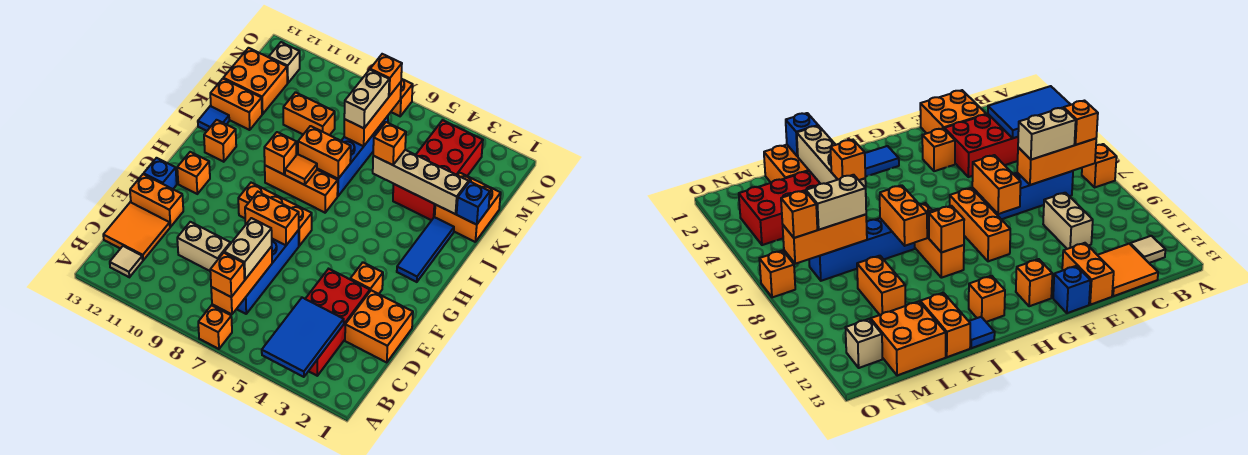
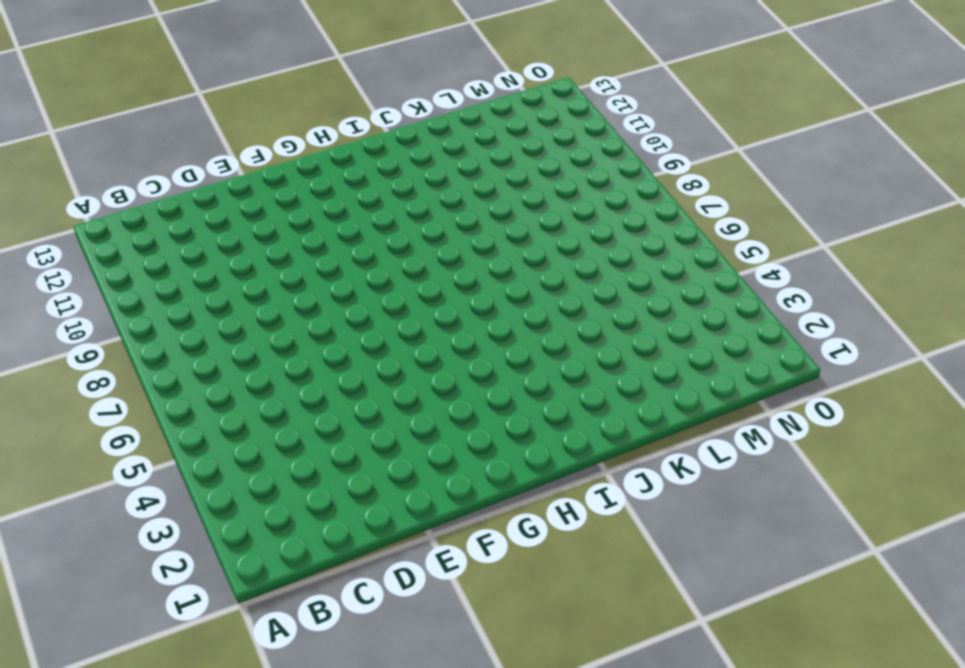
none -> orange brick A7 level 1
none -> red brick B3:E4 level 1
none -> tan tile B12 level 1
none -> blue brick C7:F7 level 1

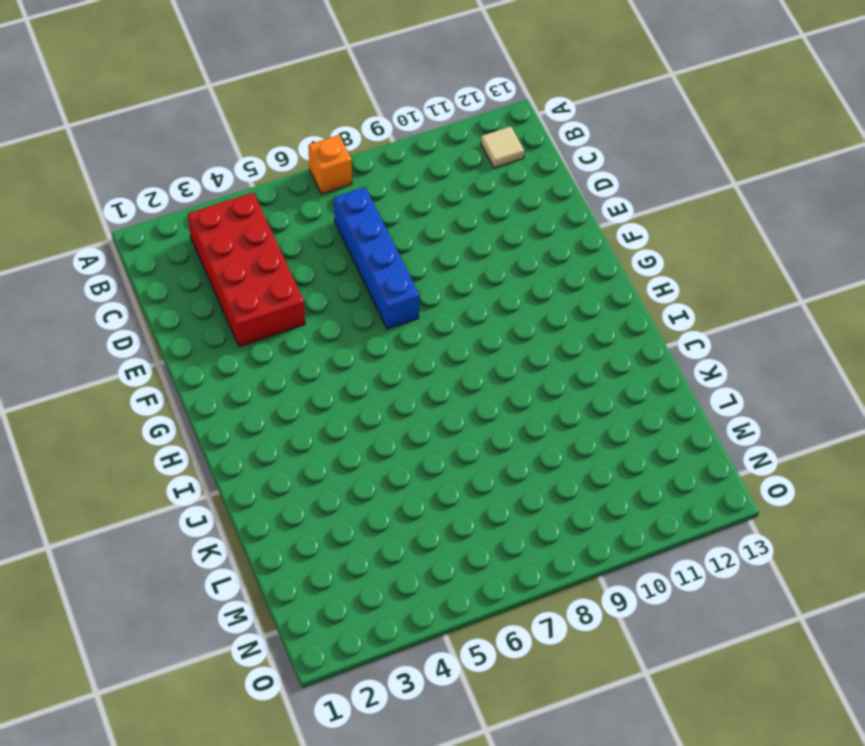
none -> orange tile C12:D13 level 1
none -> orange brick D1:E2 level 1
none -> tan brick D9:D10 level 1
none -> orange brick E12:E13 level 1

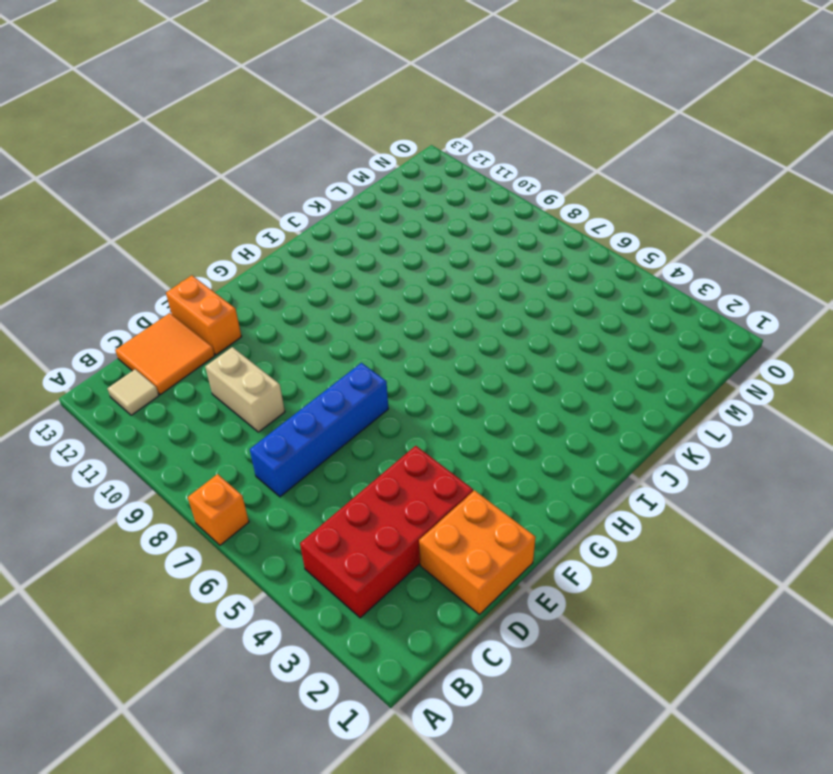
none -> orange brick F3 level 1
none -> blue brick F13 level 1
none -> orange brick G7:G9 level 1
none -> orange brick G12 level 1

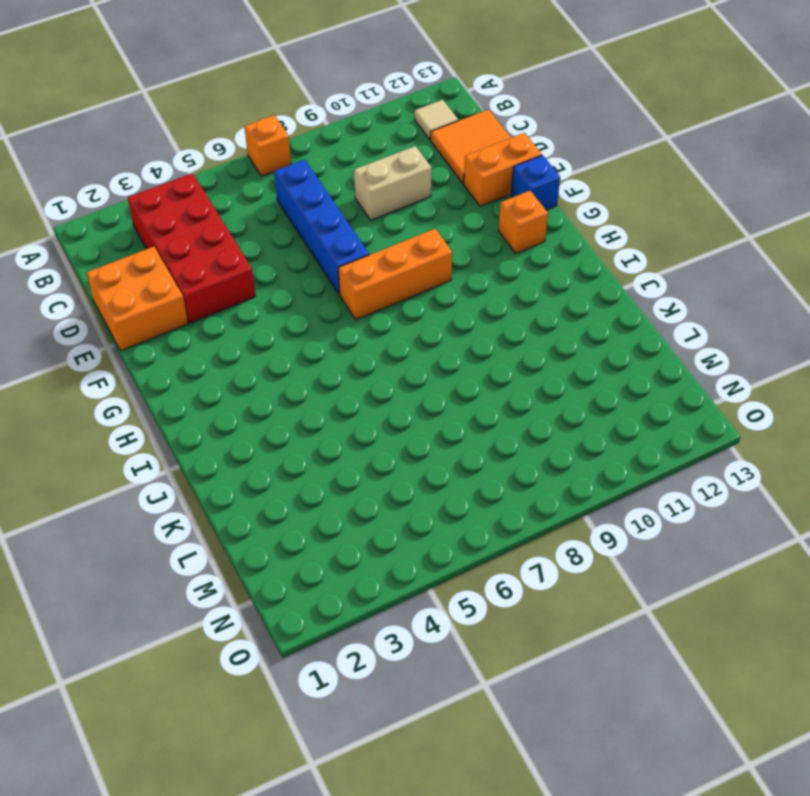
none -> orange brick F3 level 1
none -> blue tile H2:J2 level 1
none -> orange brick I7:I9 level 1
none -> orange brick I12 level 1

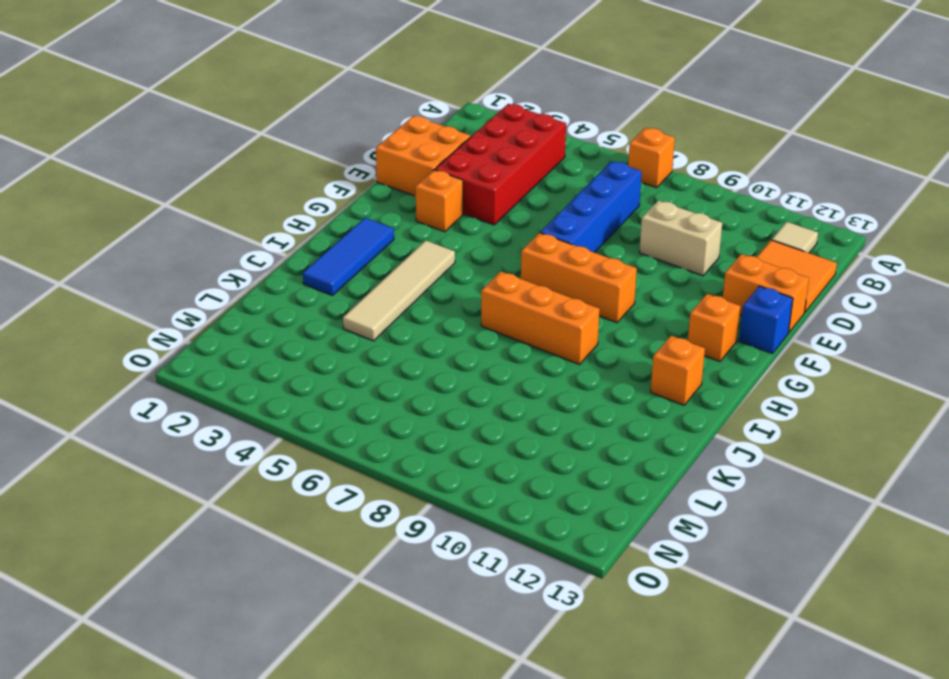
tan tile H4:K4 level 1 -> red brick K3:N4 level 1
none -> blue brick J7:M7 level 1
none -> blue tile J13 level 1
none -> orange brick K1:L2 level 1
none -> orange brick K12:K13 level 1

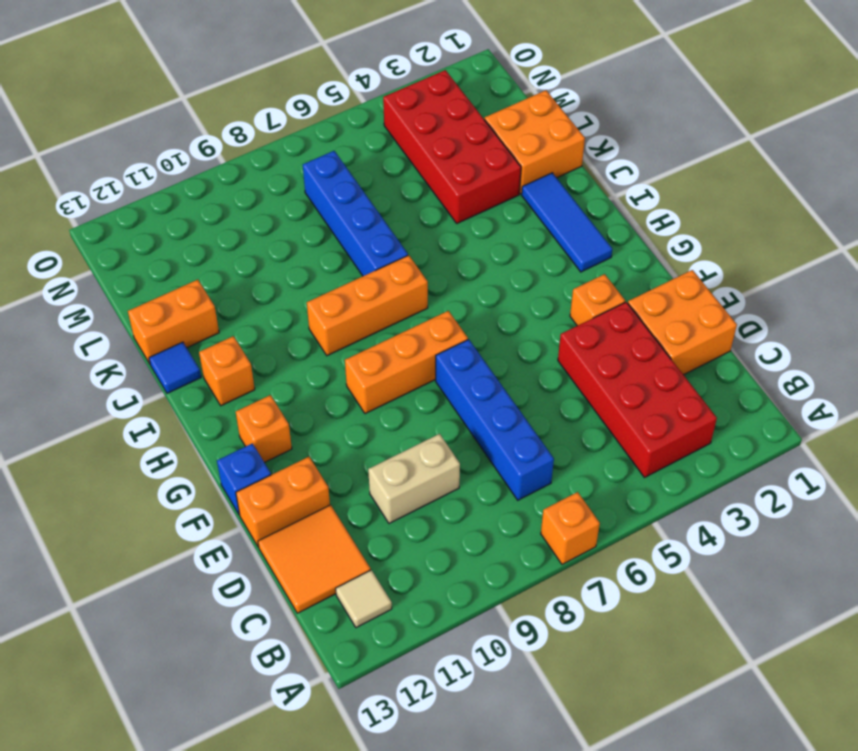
none -> orange brick L9:L10 level 1
none -> orange brick L12:M13 level 1
none -> tan brick N12 level 1
none -> orange brick O7 level 1

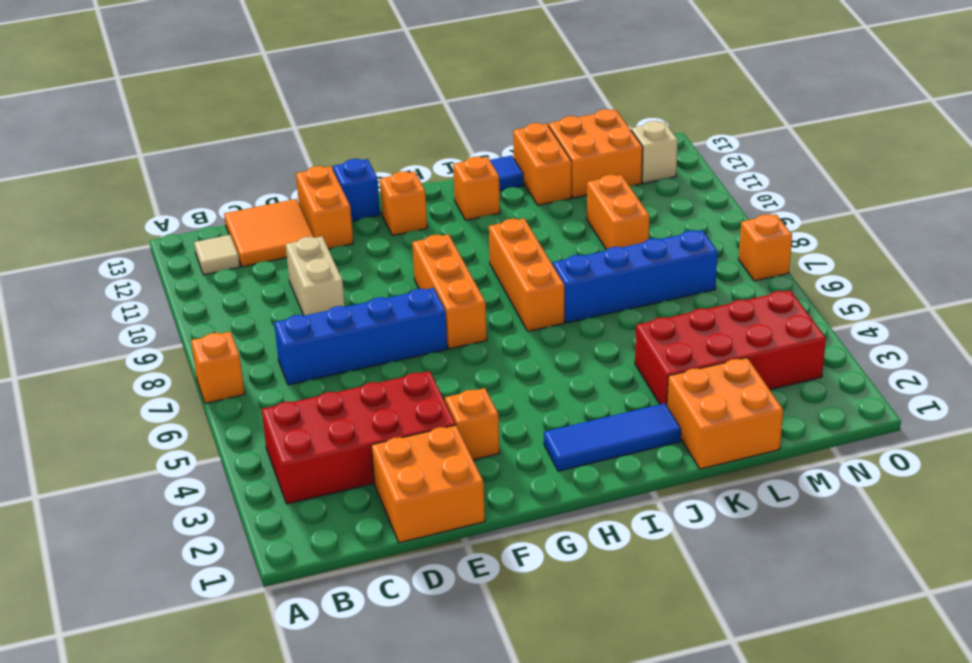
none -> blue tile A3:C4 level 2
none -> orange brick B7:D7 level 2
none -> orange brick F7:F8 level 2
none -> orange tile I8 level 2

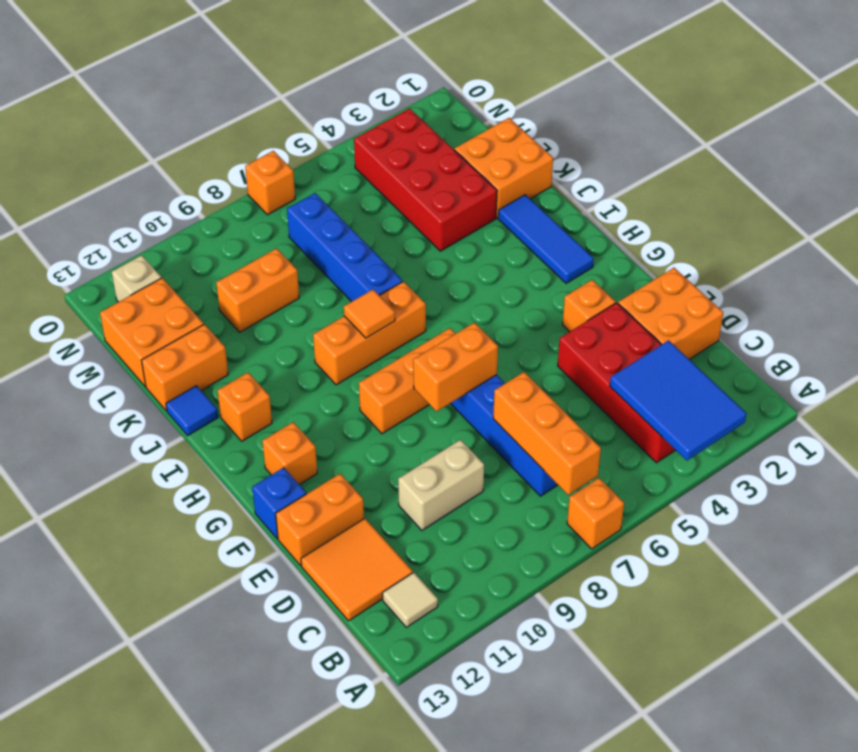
none -> orange brick I9 level 2
none -> orange brick J7:J8 level 2
none -> blue brick K1 level 2
none -> tan brick K2:K5 level 2

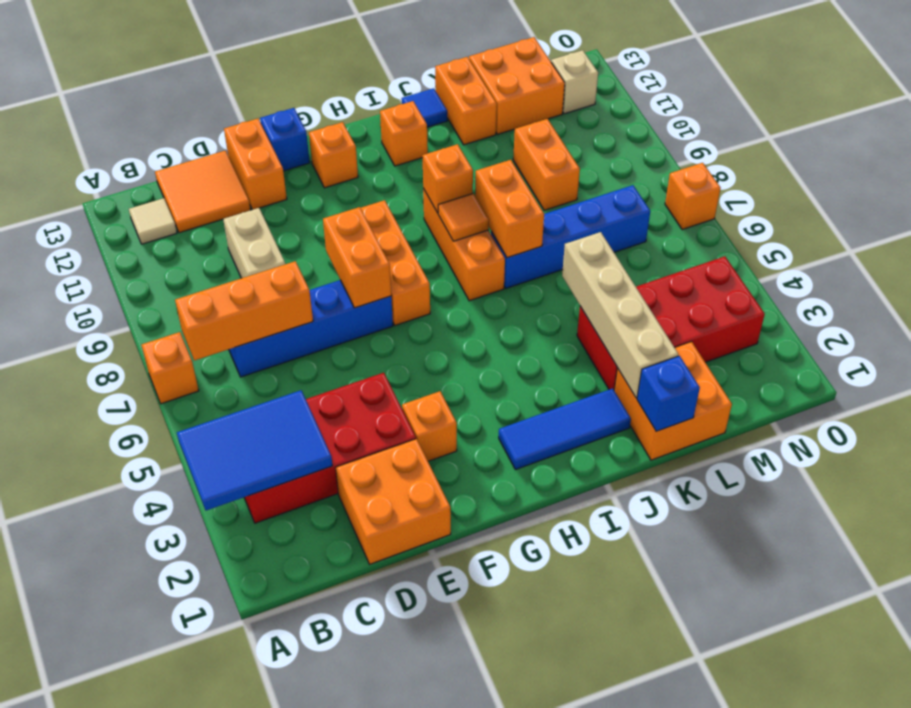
none -> orange brick L7:N7 level 2
none -> orange brick B7 level 3
none -> tan brick C7:D7 level 3
none -> orange brick K5 level 3

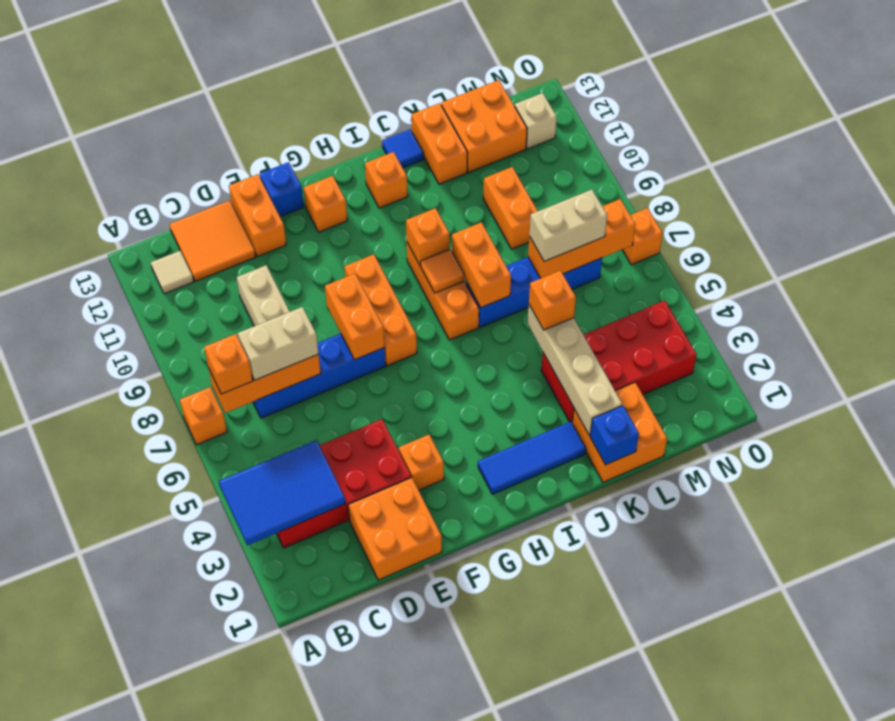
none -> orange brick N7 level 3

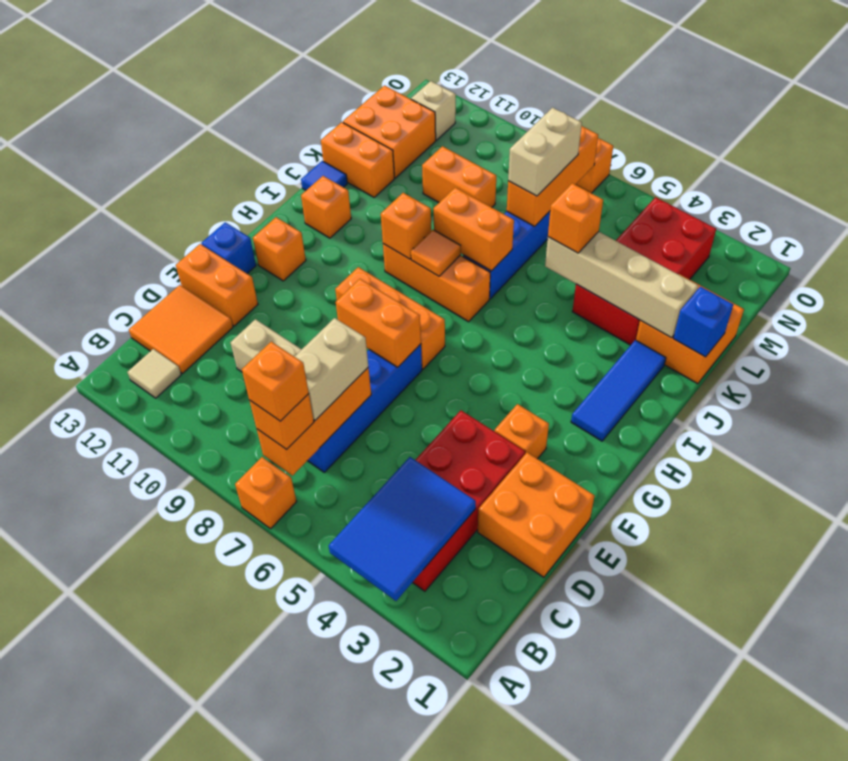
orange brick B7 level 4 -> orange brick N7 level 3

